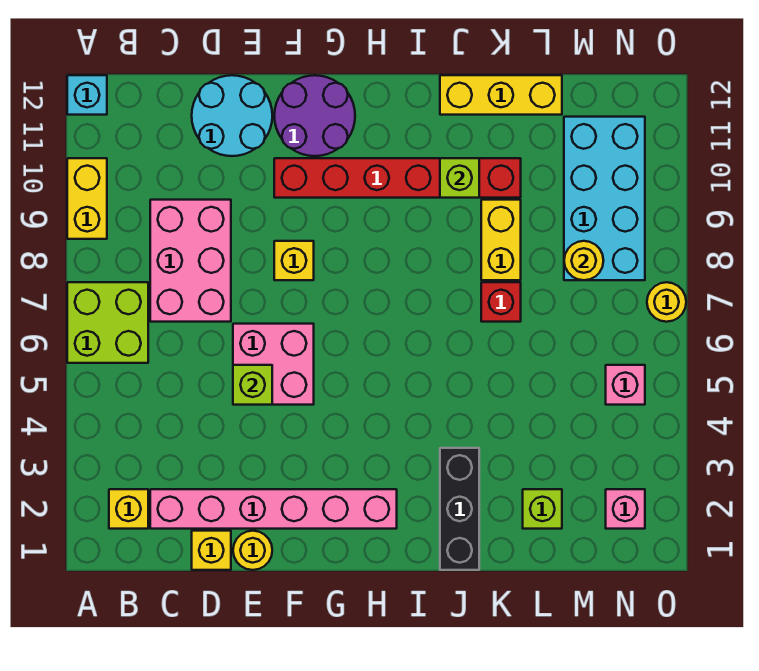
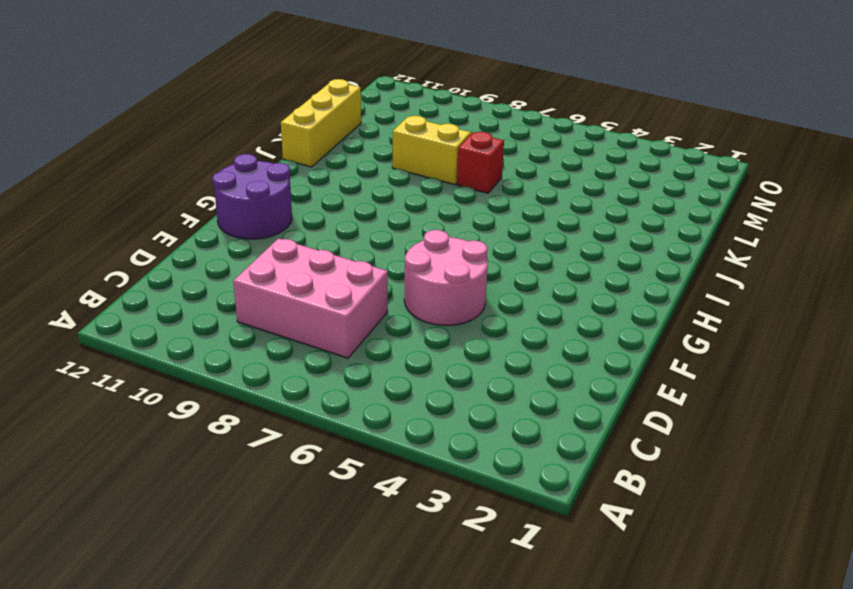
pink round brick E5:F6 level 1 -> pink brick E5:F6 level 1
none -> lime brick A6:B7 level 1
none -> yellow brick A9:A10 level 1
none -> cyan brick A12 level 1

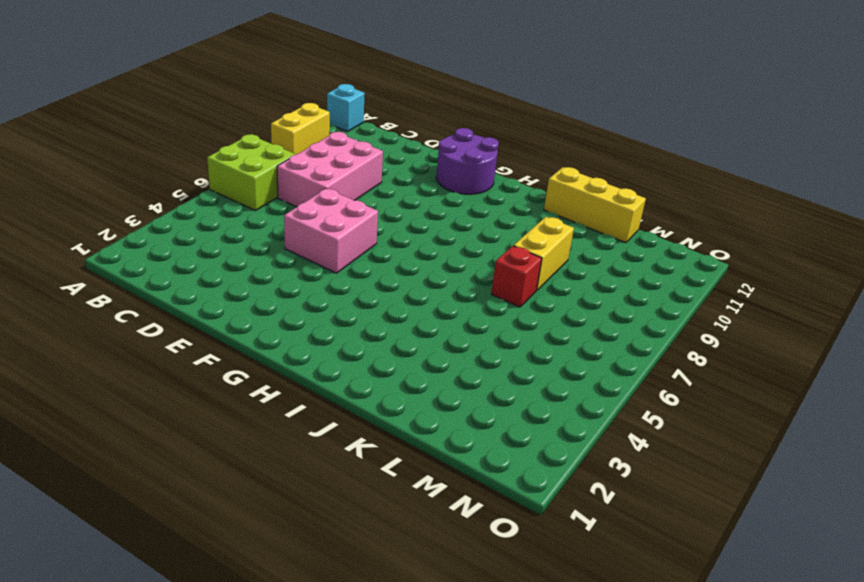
none -> yellow brick B2 level 1
none -> pink brick C2:H2 level 1
none -> yellow brick D1 level 1

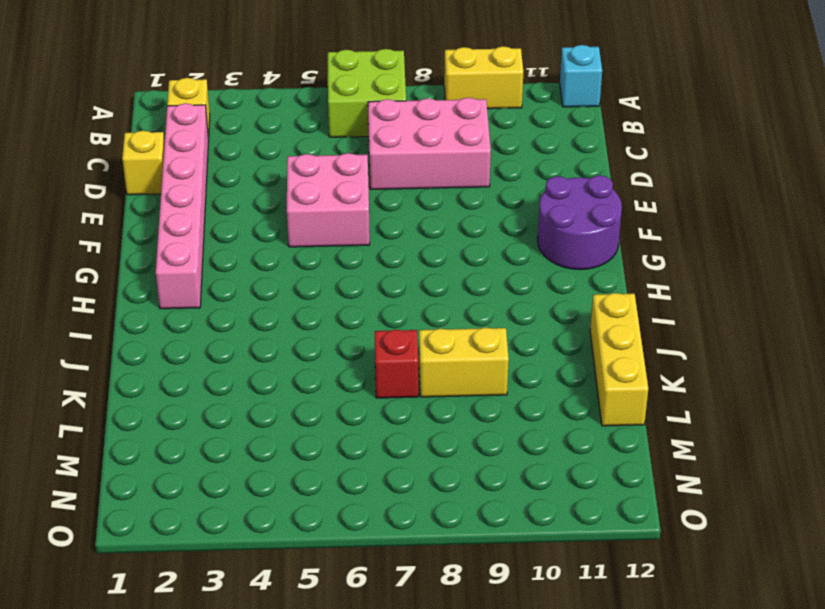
none -> cyan round brick D11:E12 level 1
none -> yellow round brick E1 level 1
none -> yellow brick F8 level 1

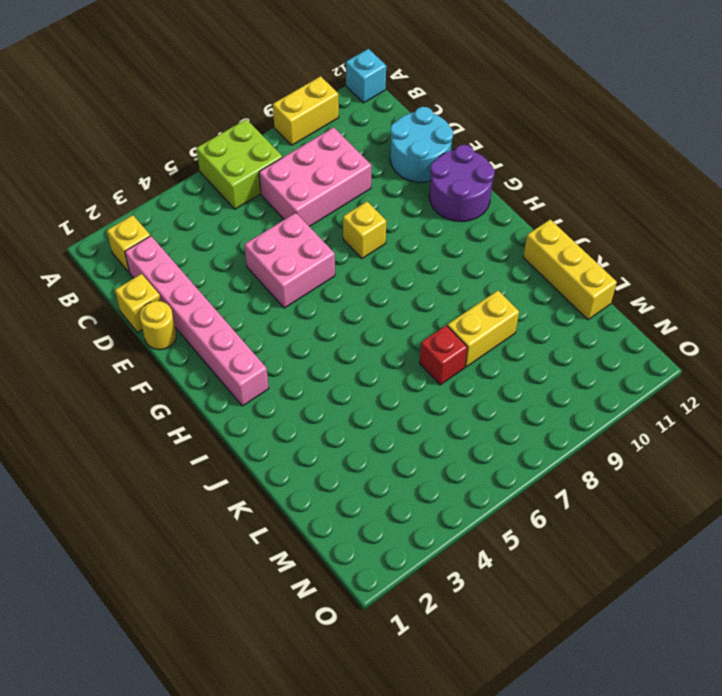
none -> red brick F10:K10 level 1
none -> black brick J1:J3 level 1
none -> lime brick L2 level 1

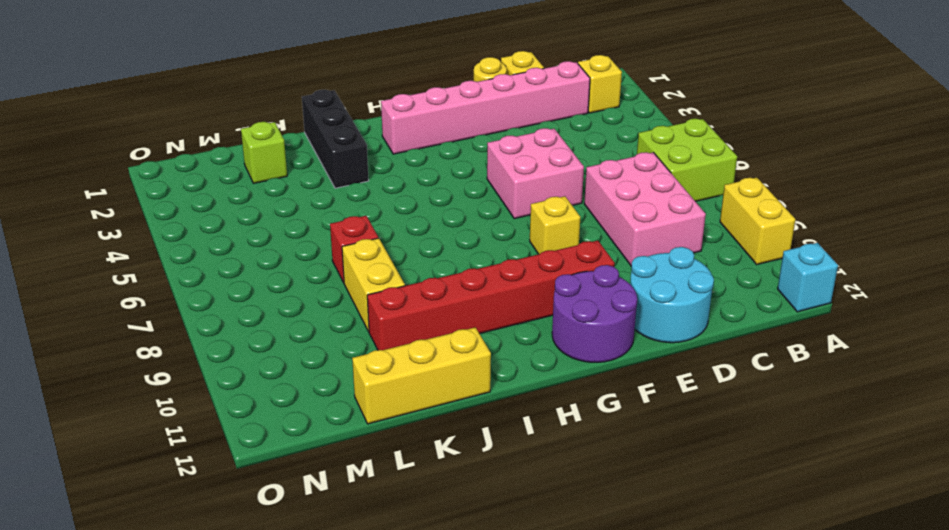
none -> cyan brick M8:N11 level 1
none -> pink brick N2 level 1
none -> pink brick N5 level 1

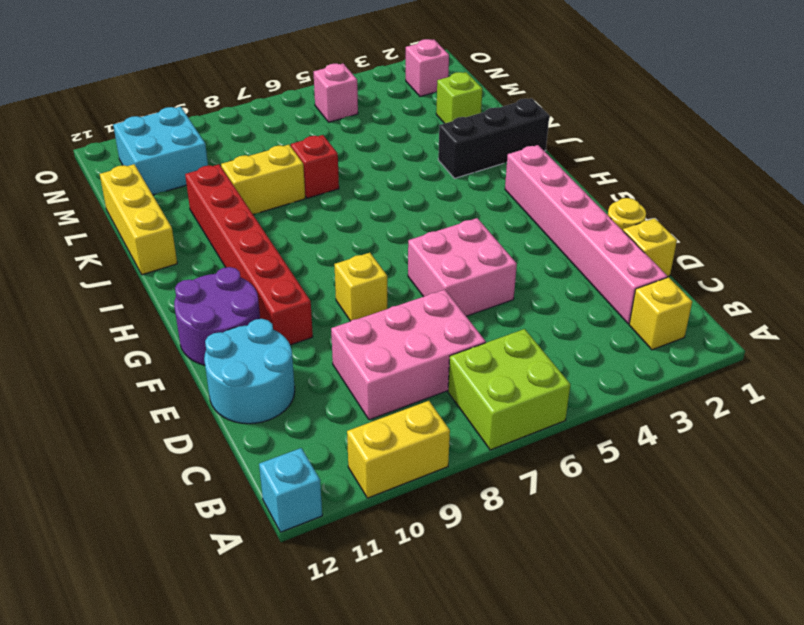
cyan brick M10:N11 level 1 -> cyan brick M8:N11 level 1
none -> yellow round brick O7 level 1
none -> lime brick E5 level 2
none -> lime brick J10 level 2

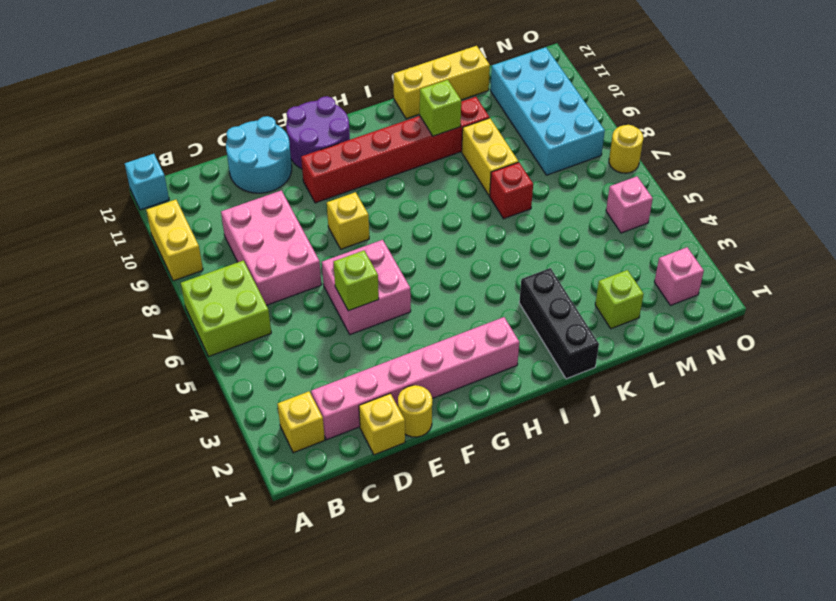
none -> yellow round brick M8 level 2

